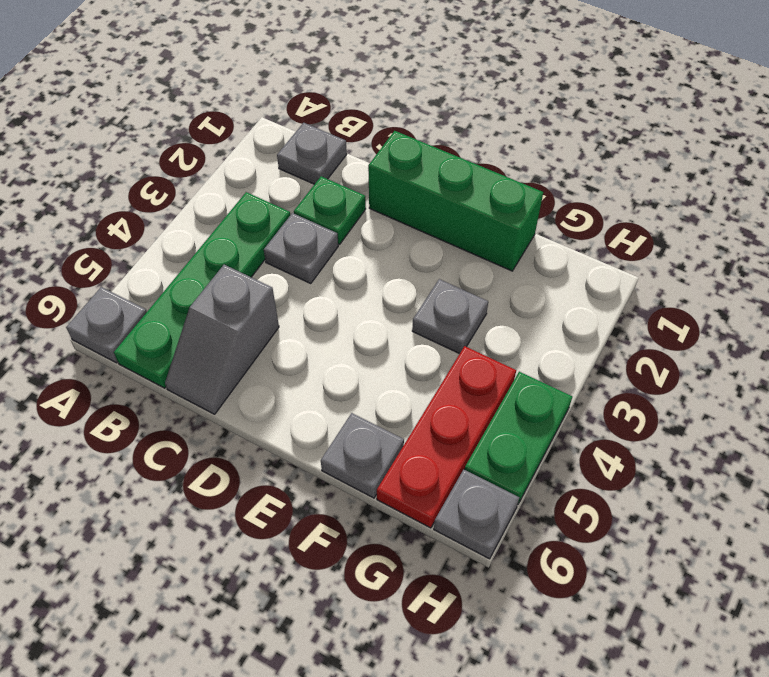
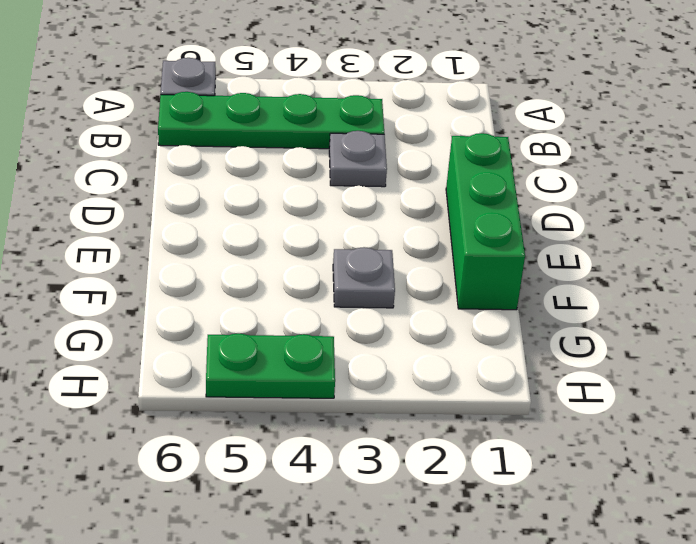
none -> grey plate B1 level 1
none -> green plate C2 level 1
none -> grey slope C5:C6 level 1 top 5

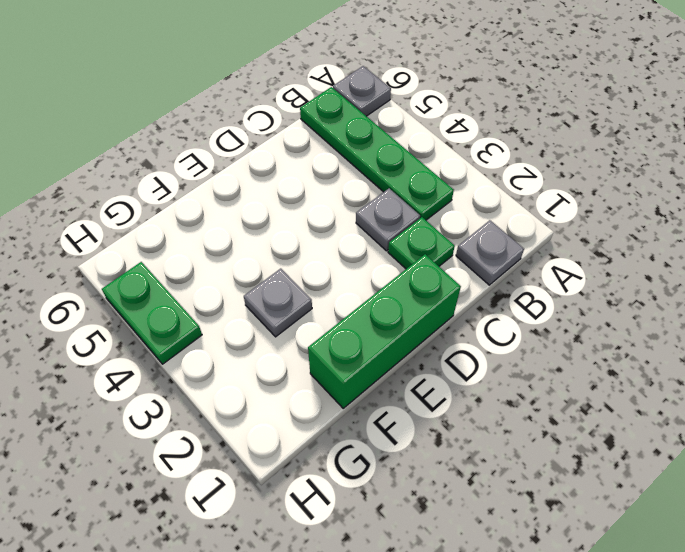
none -> grey slope C5:C6 level 1 top 5
none -> grey plate F6 level 1
none -> red plate G4:G6 level 1

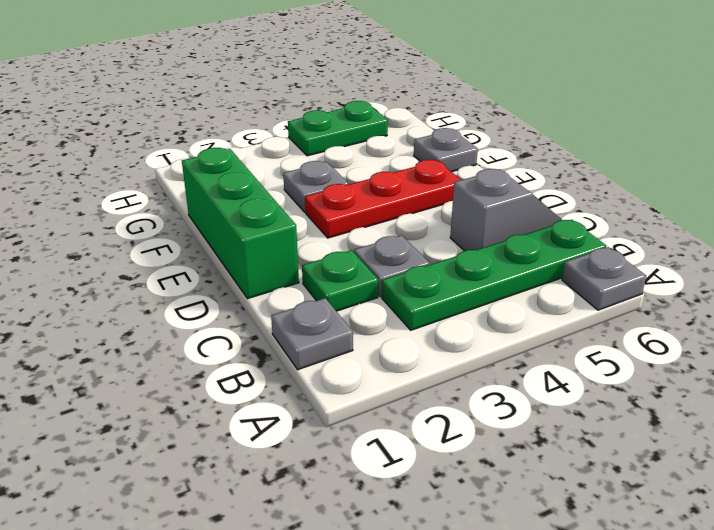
red plate E3:E5 level 1 -> red plate G4:G6 level 1
none -> grey plate H6 level 1

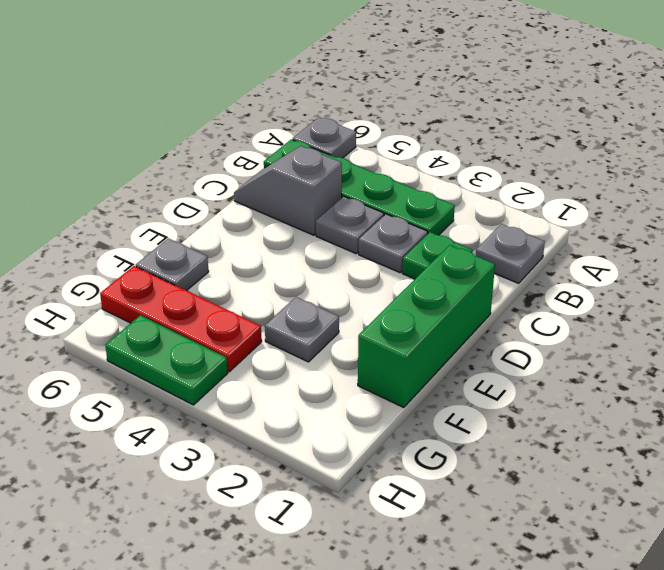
grey plate C4 level 1 -> grey plate H6 level 1

